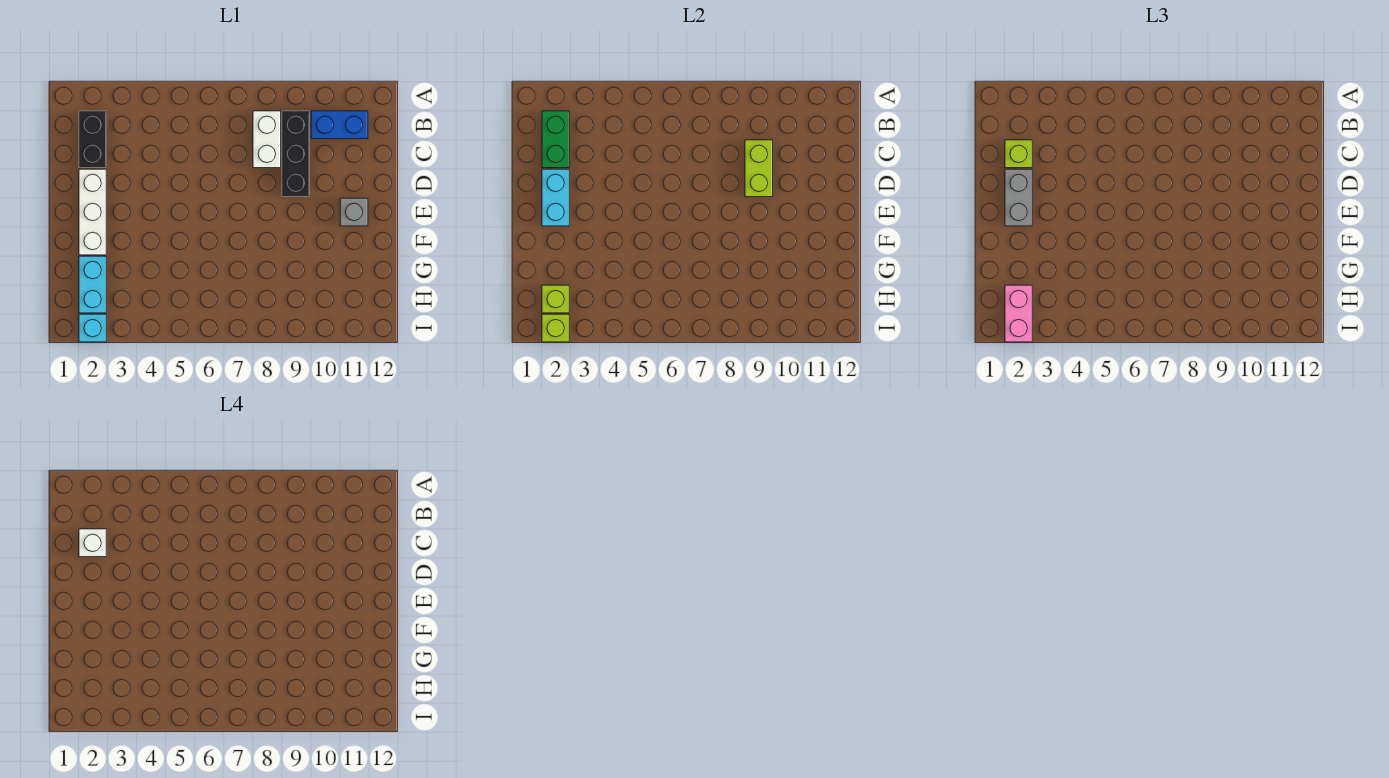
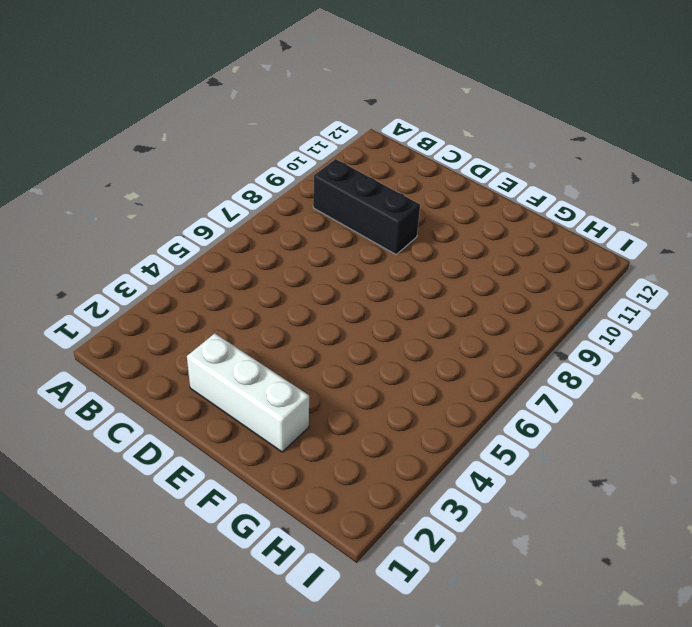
none -> black brick B2:C2 level 1
none -> white brick B8:C8 level 1
none -> blue brick B10:B11 level 1

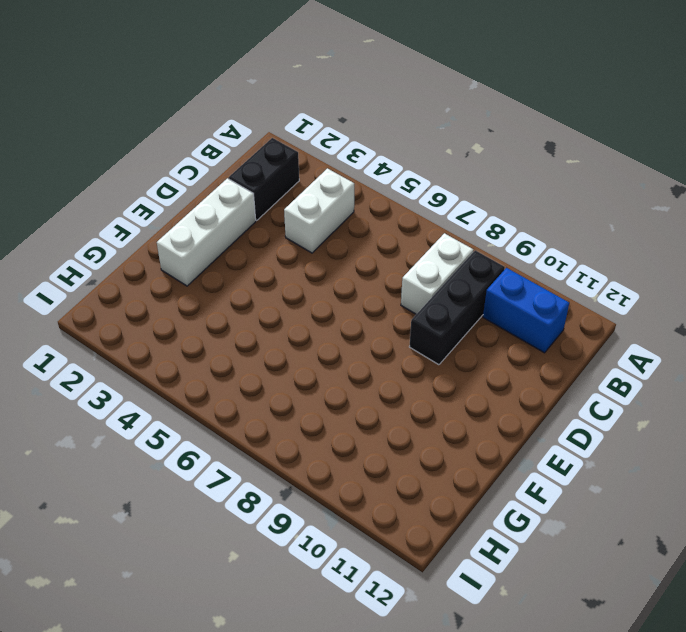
white brick B4:C4 level 1 -> none
none -> grey brick E11 level 1
none -> cyan brick G2:H2 level 1
none -> cyan brick I2 level 1

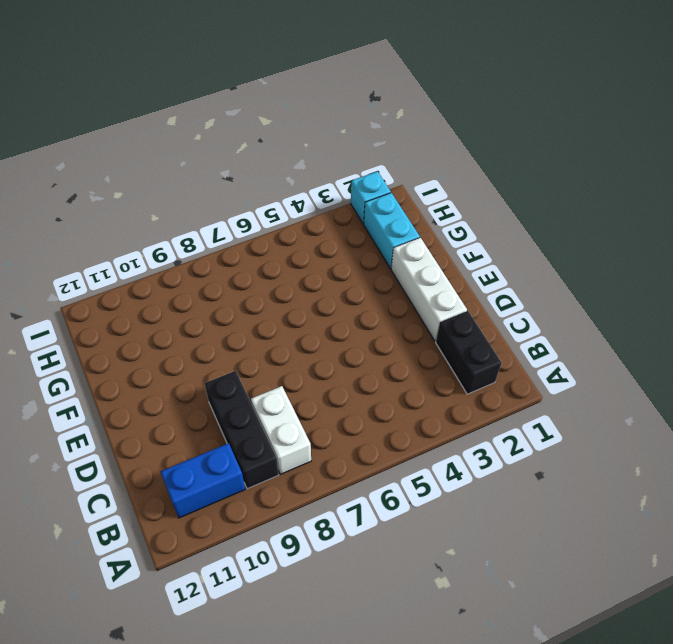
none -> grey brick E11 level 1
none -> green brick B2:C2 level 2
none -> lime brick C9:D9 level 2

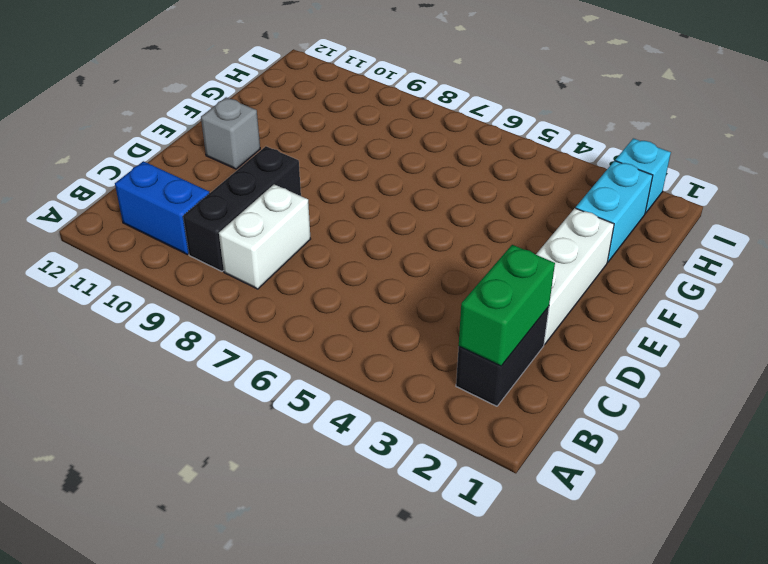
none -> lime brick C9:D9 level 2
none -> cyan brick D2:E2 level 2
none -> lime brick H2 level 2

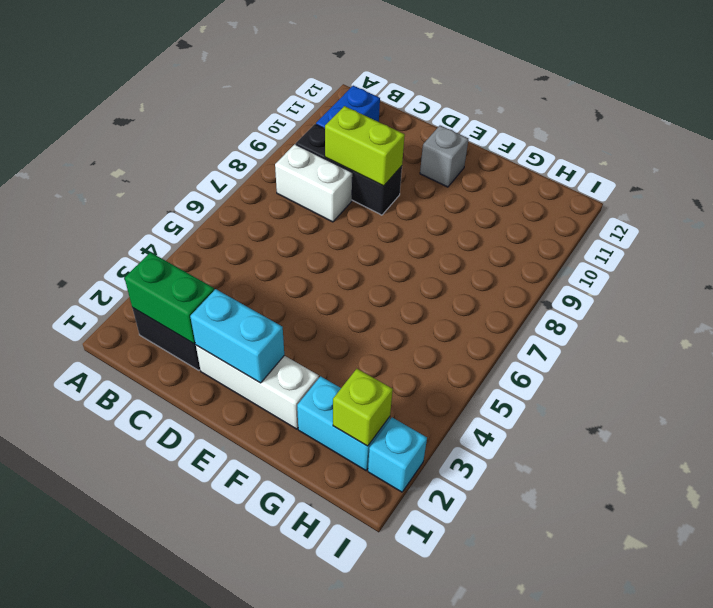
none -> lime brick I2 level 2
none -> lime brick C2 level 3
none -> grey brick D2:E2 level 3

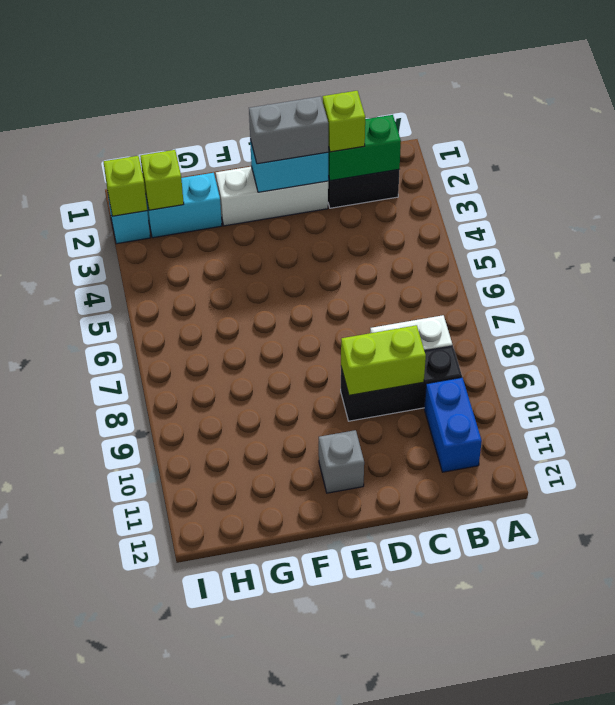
none -> pink brick H2:I2 level 3
none -> white brick C2 level 4

